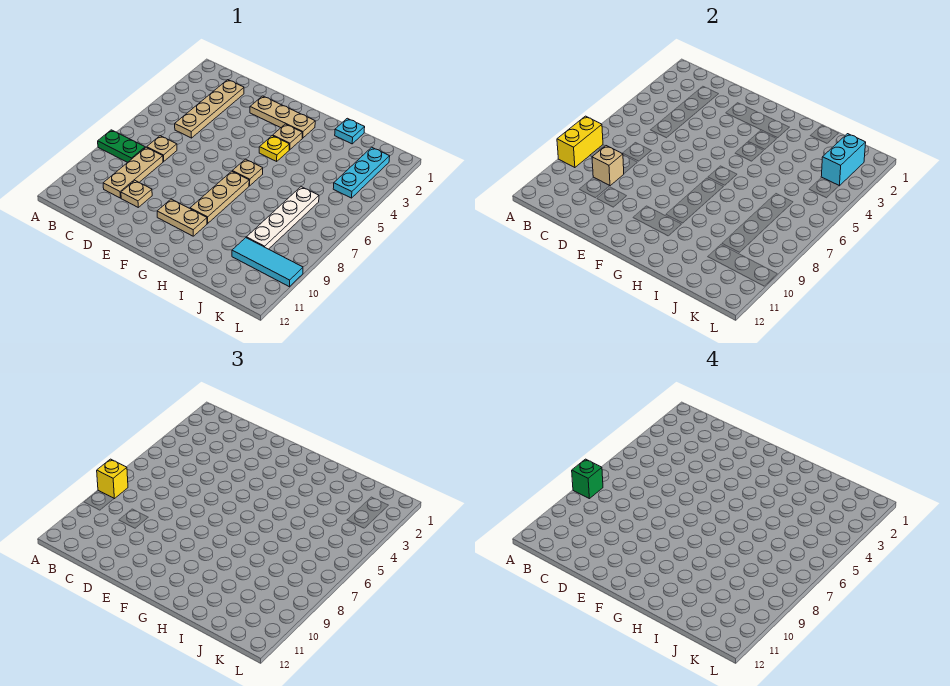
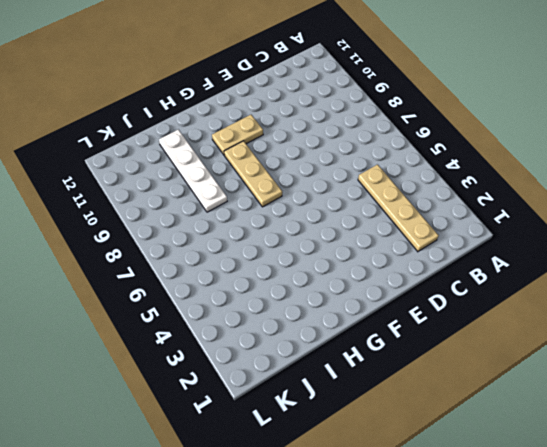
white plate I8:I11 level 1 -> white plate J6:J9 level 1
none -> green plate A8:B8 level 1
none -> tan plate C7 level 1
none -> tan plate C8:C10 level 1

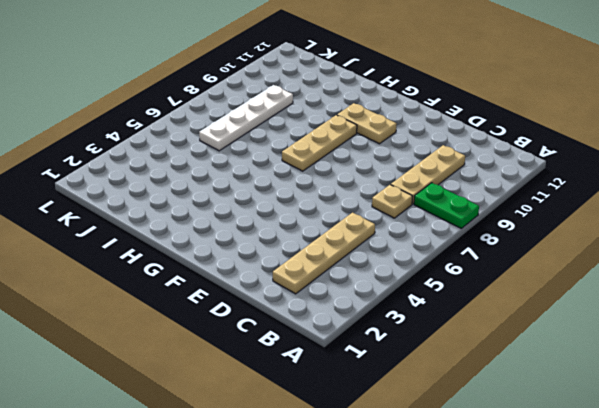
none -> tan plate D10 level 1
none -> tan plate E2:G2 level 1
none -> tan plate G3 level 1

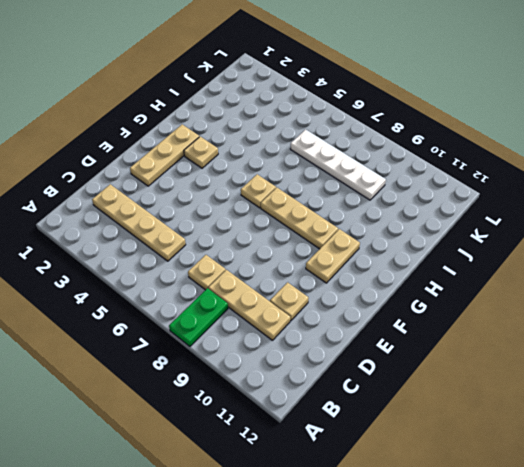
none -> yellow plate G4 level 1
none -> cyan plate I1 level 1
none -> cyan tile J10:L10 level 1

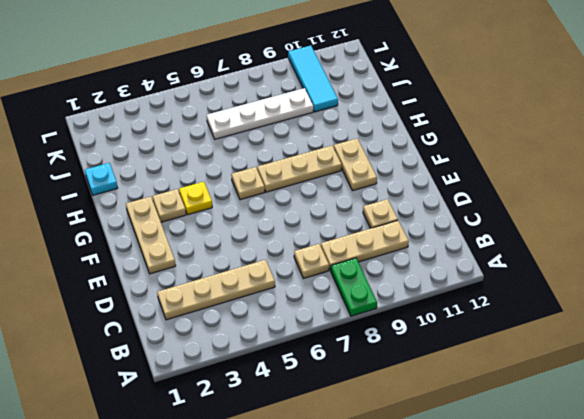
none -> cyan plate K2:K4 level 1
none -> yellow brick A8:A9 level 2
none -> tan brick C9 level 2

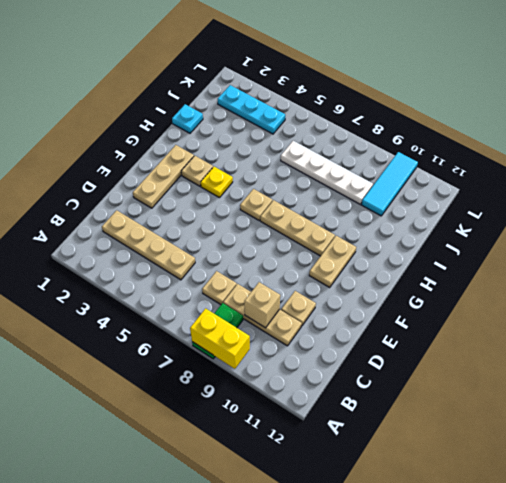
none -> cyan brick K2:K3 level 2
none -> yellow brick A8 level 3
none -> green brick A8 level 4

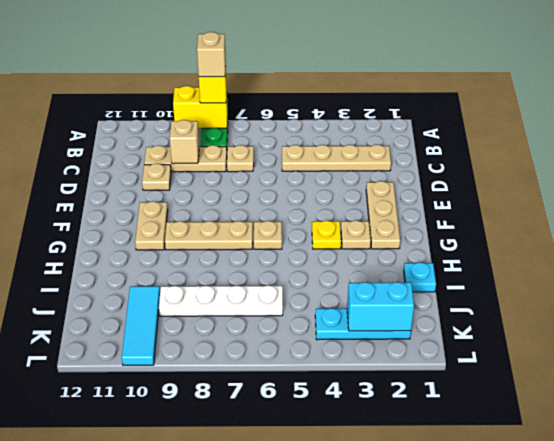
tan brick A8 level 4 -> green brick A8 level 4

